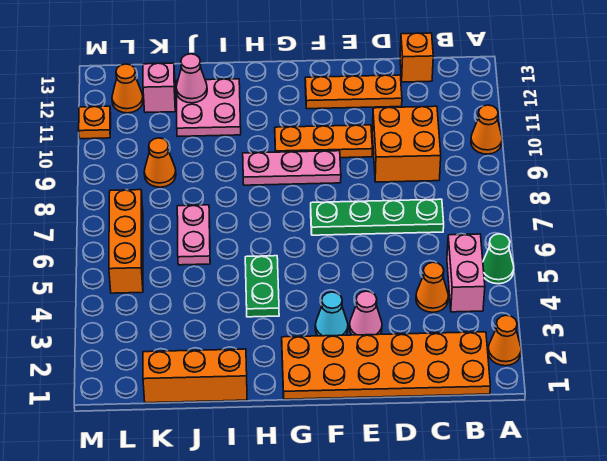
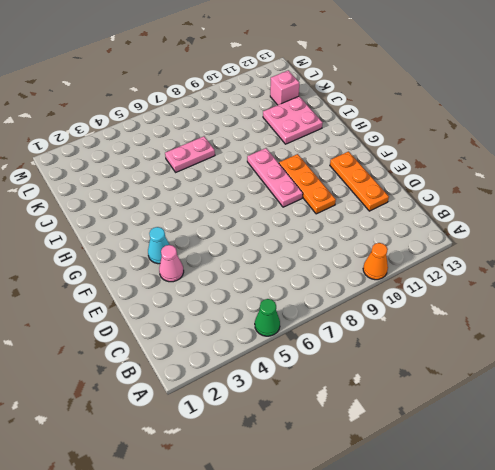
none -> orange cone A2 level 1
none -> orange plate B1:G2 level 1
none -> pink brick B4:B5 level 1

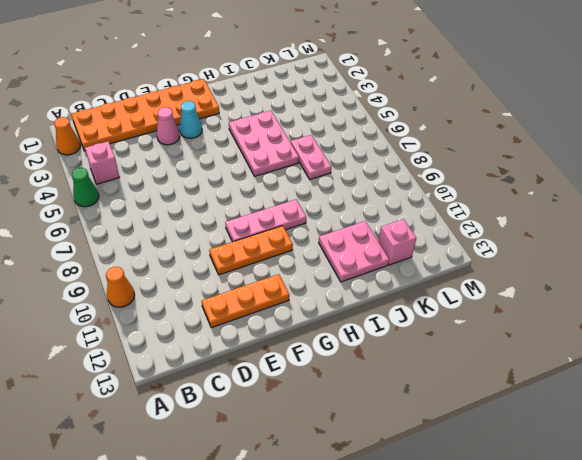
pink brick B4 level 1 -> pink brick B4:B5 level 1
pink plate H4:I6 level 1 -> green plate H4:H5 level 1
none -> orange cone C4 level 1
none -> green plate C7:F7 level 1
none -> orange brick C9:D10 level 1

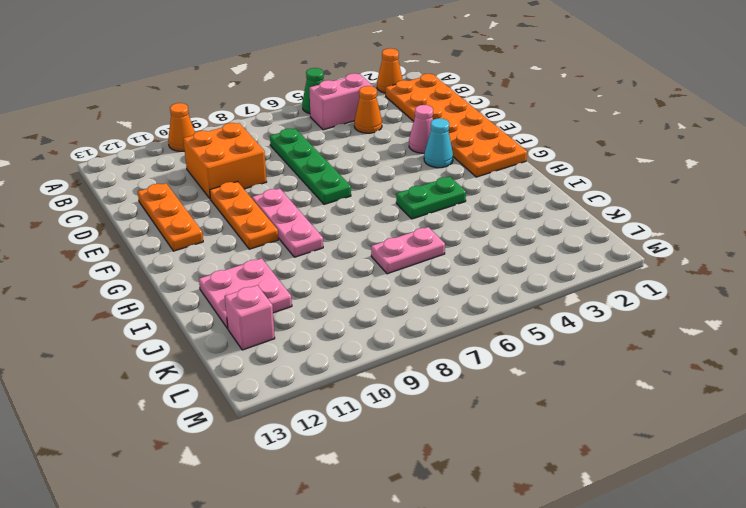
none -> orange brick C13 level 1
none -> orange brick I1:K1 level 1
none -> orange cone K9 level 1

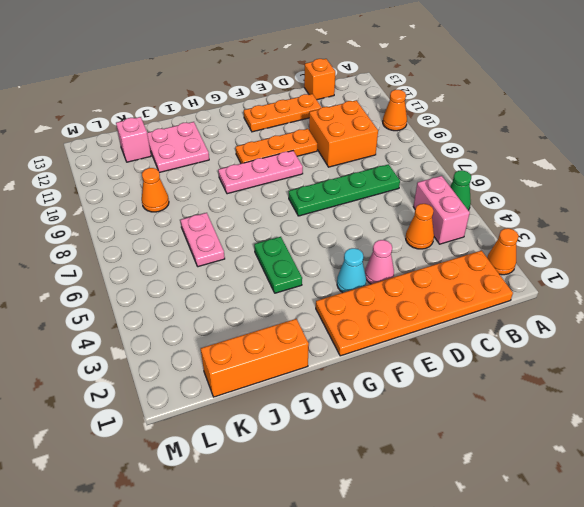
none -> orange brick L5:L7 level 1
none -> orange cone L12 level 1
none -> orange plate M11 level 1

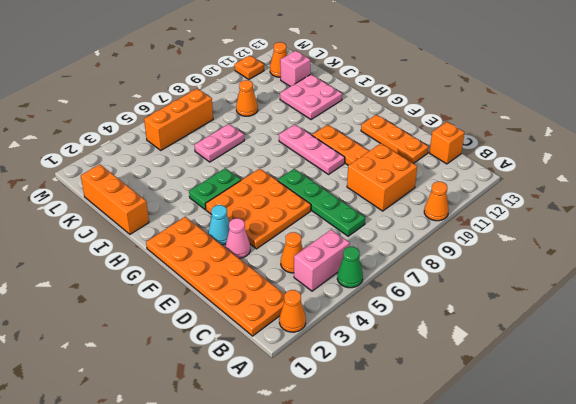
orange plate E4:G6 level 1 -> none
none -> pink cone J12 level 2

